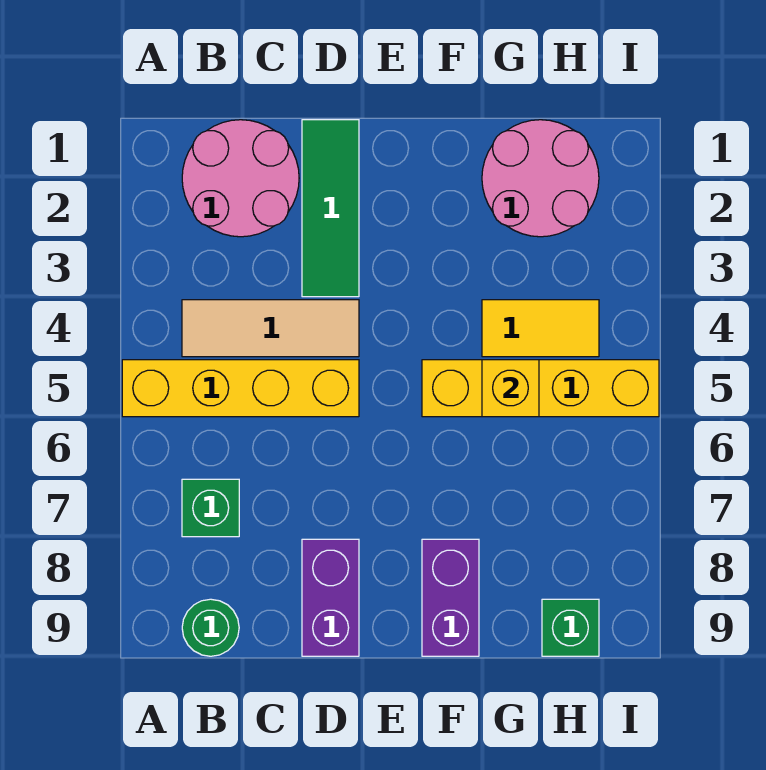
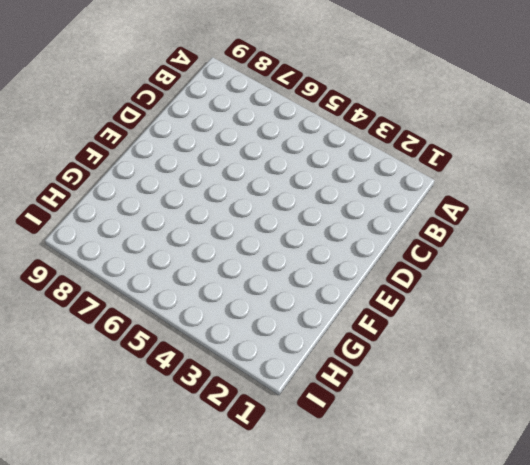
none -> yellow brick A5:D5 level 1
none -> pink round brick B1:C2 level 1
none -> tan tile B4:D4 level 1

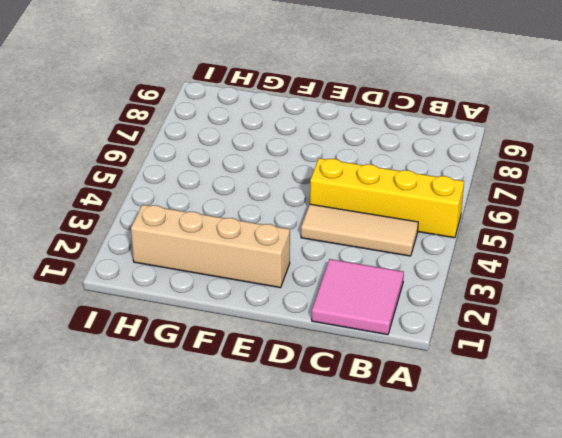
pink tile B1:C2 level 1 -> pink round brick B1:C2 level 1
tan brick E2:H2 level 1 -> pink round brick G1:H2 level 1
none -> green brick B7 level 1
none -> green round brick B9 level 1
none -> green tile D1:D3 level 1

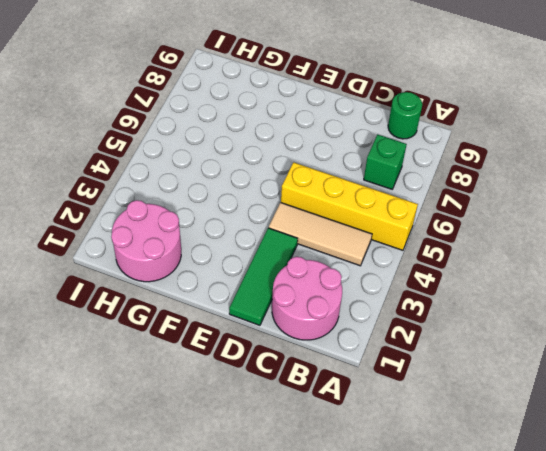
none -> purple brick D8:D9 level 1
none -> yellow brick F5:I5 level 1
none -> purple brick F8:F9 level 1

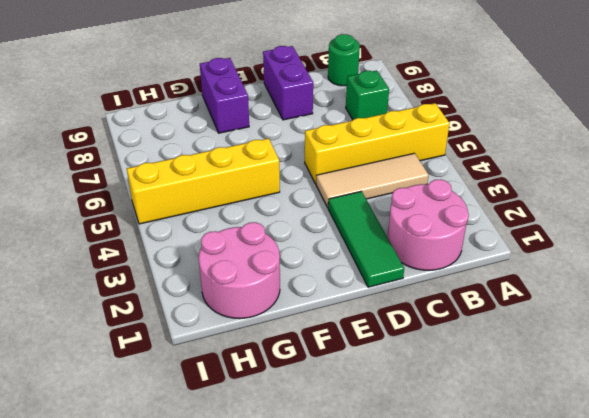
none -> yellow tile G4:H4 level 1
none -> green brick H9 level 1
none -> yellow brick G5 level 2

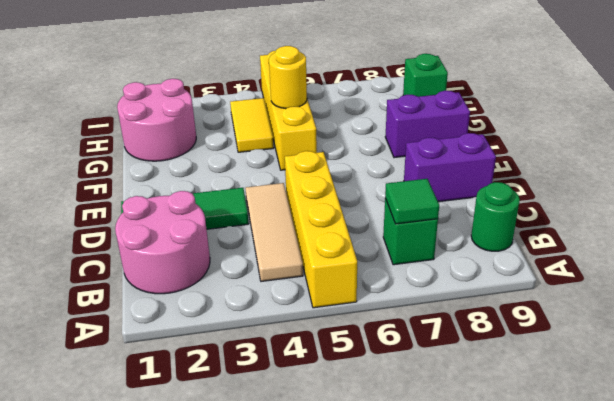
green tile B7 level 2 -> none
yellow round brick G5 level 2 -> yellow brick G5 level 2

